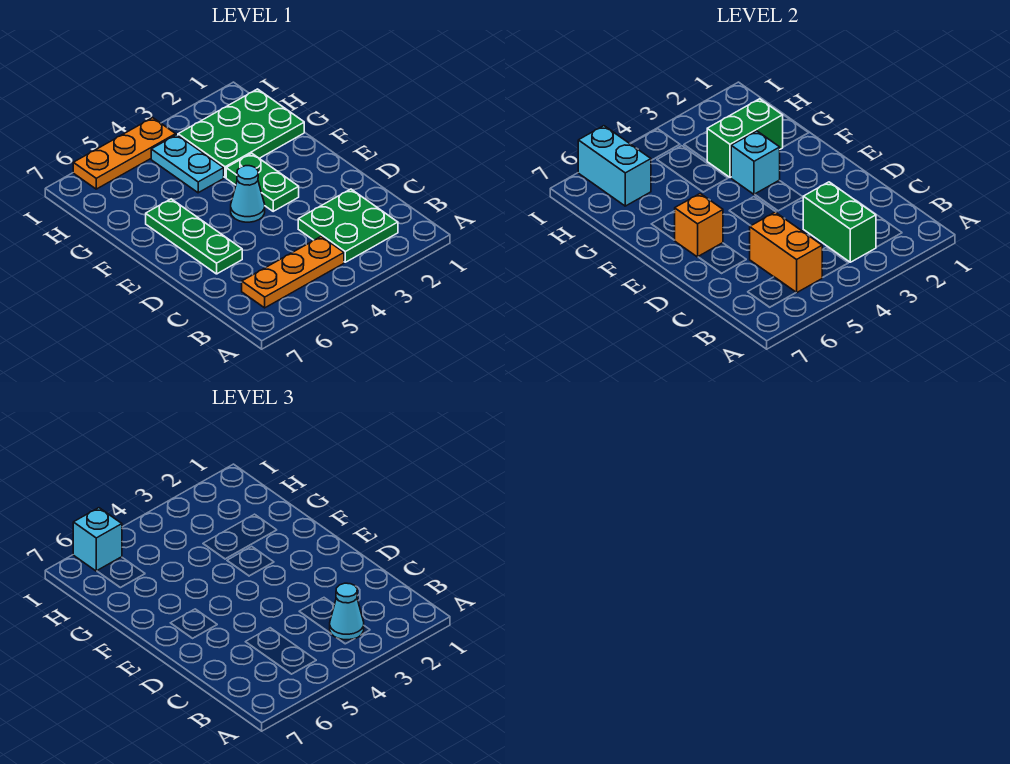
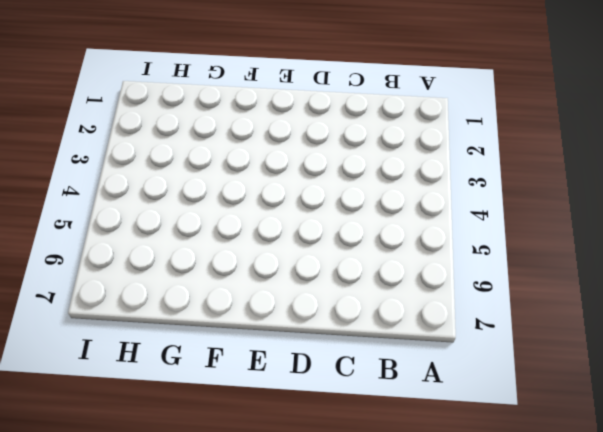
none -> green plate B2:C3 level 1
none -> orange plate B4:B6 level 1
none -> green plate D6:F6 level 1

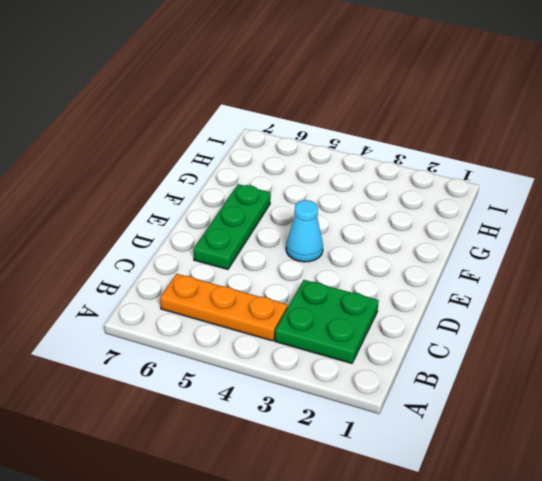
none -> green plate E3:F3 level 1
none -> green plate G1:H3 level 1
none -> cyan plate G4:H4 level 1

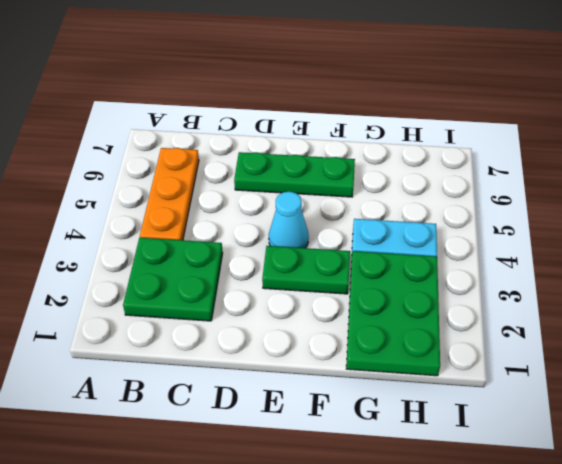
none -> orange plate I4:I6 level 1
none -> green brick B3:C3 level 2
none -> orange brick B5:C5 level 2

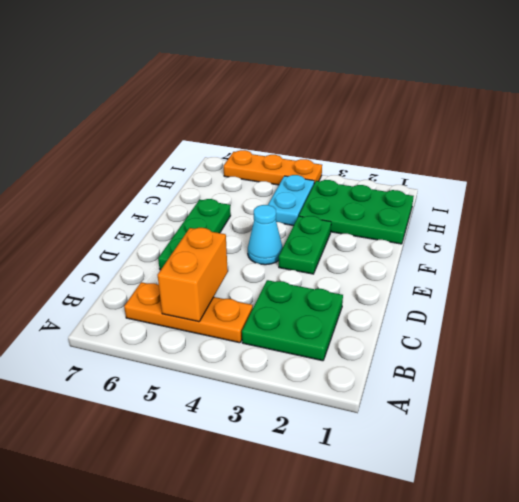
none -> green brick B3:C3 level 2
none -> orange brick E6 level 2
none -> cyan brick F3 level 2

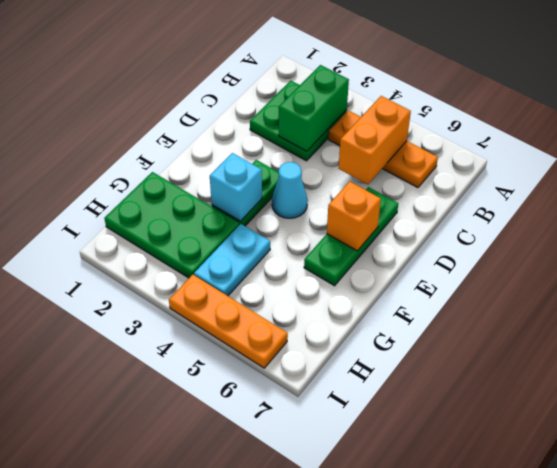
none -> green brick G2:G3 level 2
none -> cyan brick H6:I6 level 2
none -> cyan cone B3 level 3

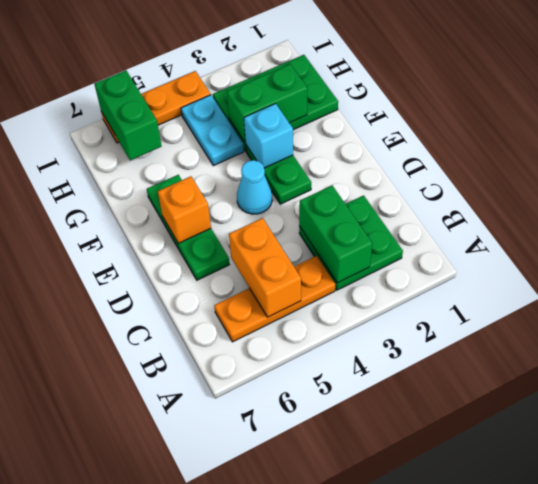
green brick H6:I6 level 2 -> cyan brick H6:I6 level 2
none -> cyan cone B3 level 3
none -> cyan brick I6 level 3

